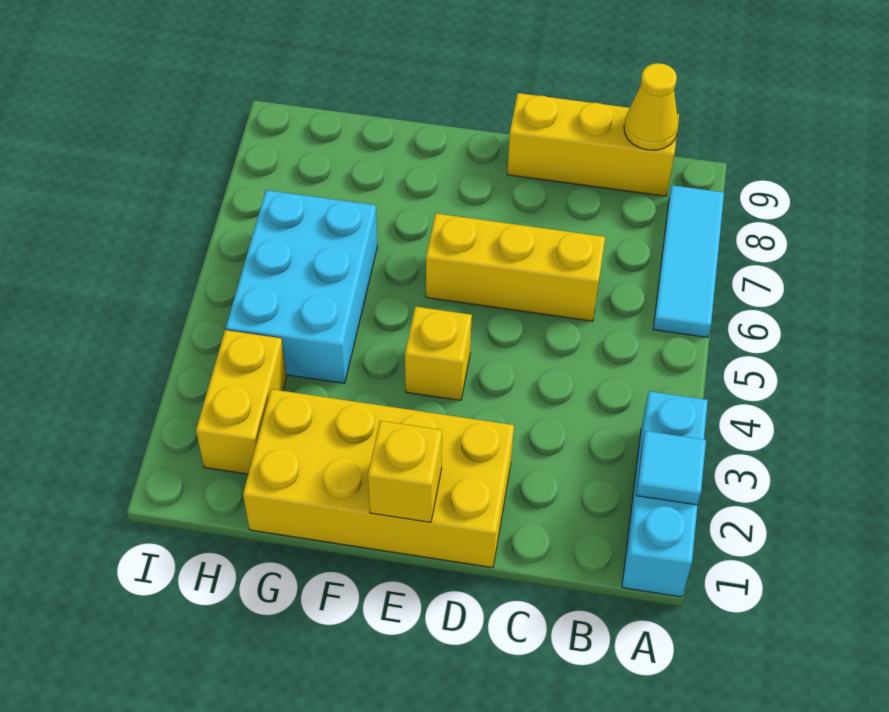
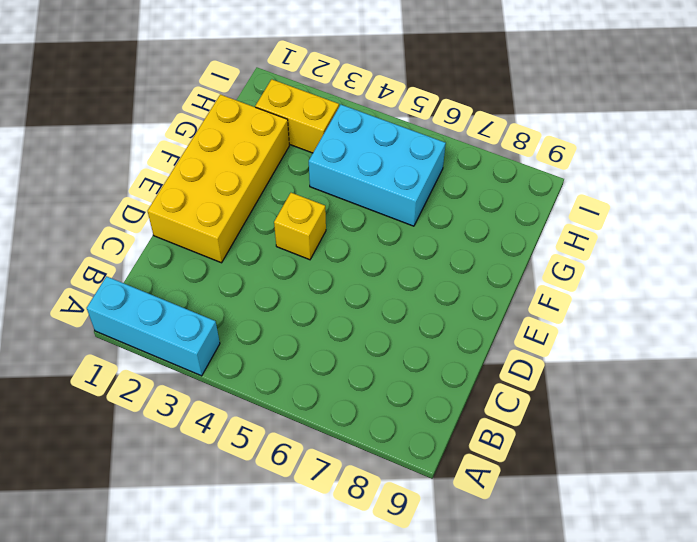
none -> cyan tile A6:A8 level 1
none -> yellow brick B9:D9 level 1

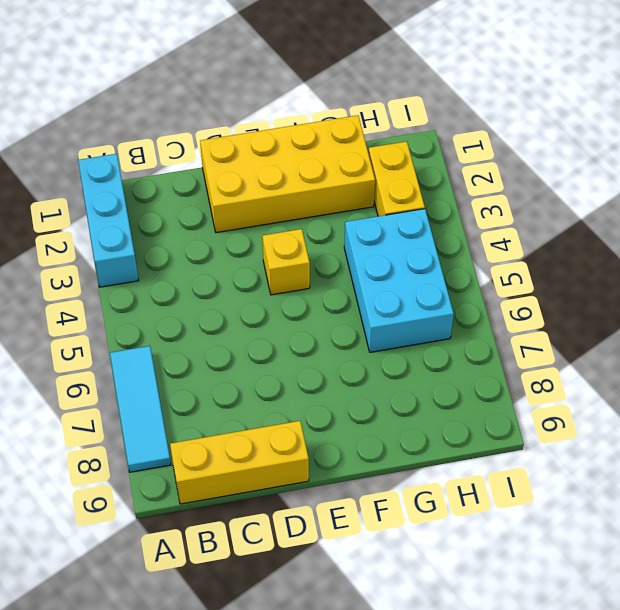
none -> yellow brick C6:E6 level 1
none -> cyan tile A2 level 2

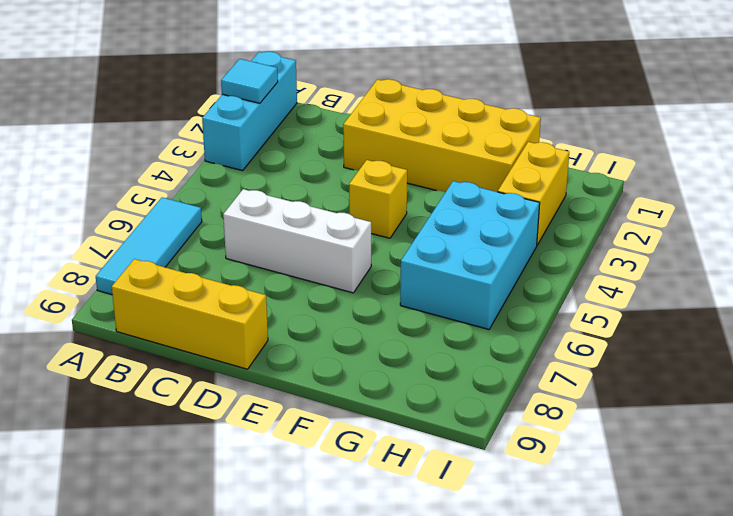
white brick C6:E6 level 1 -> yellow brick C6:E6 level 1
none -> yellow cone B9 level 2
none -> yellow brick E1 level 2

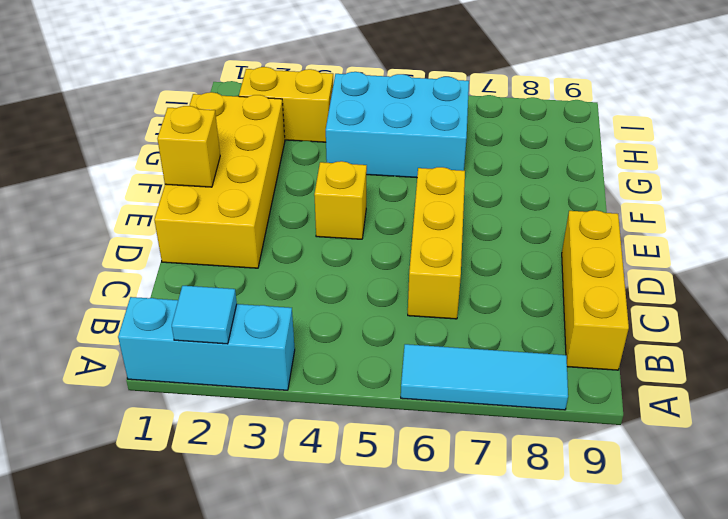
none -> yellow cone B9 level 2

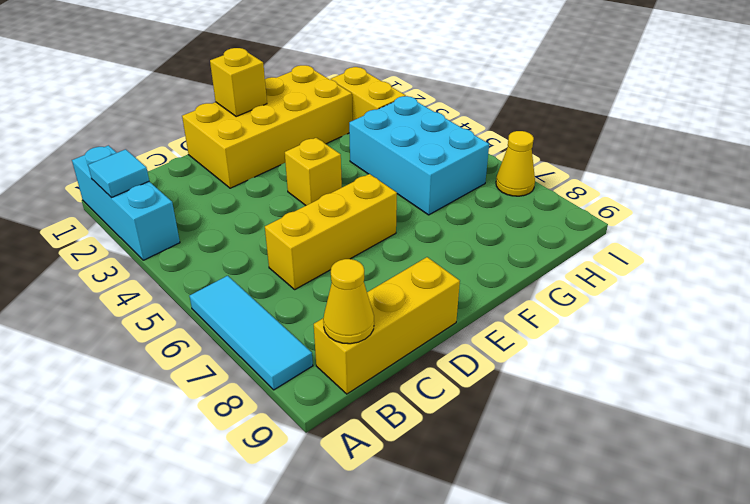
yellow cone I7 level 1 -> none

